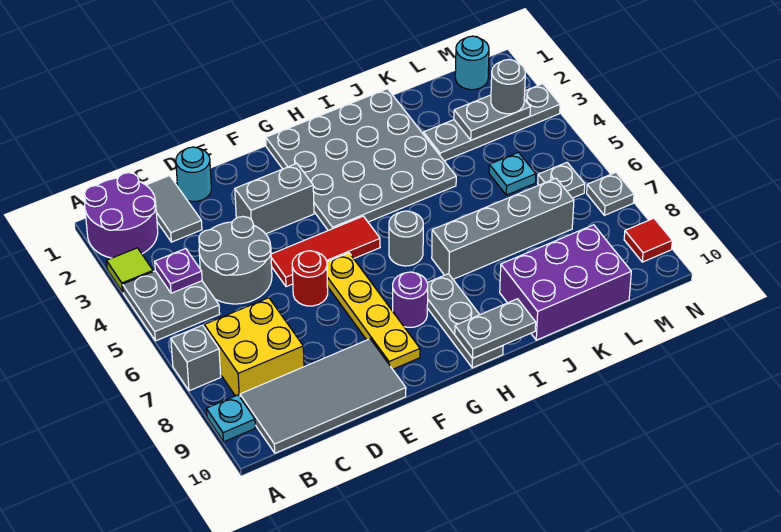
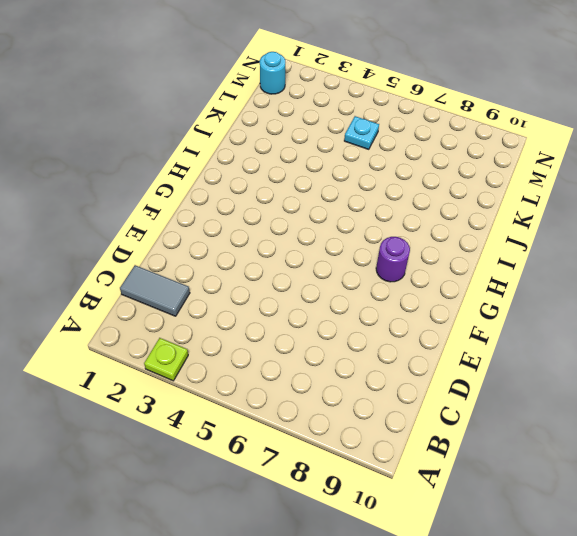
lime plate A3 level 1 -> lime tile A3 level 1
none -> purple round brick A1:B2 level 1
none -> grey plate A4:B5 level 1
none -> grey brick A7 level 1
none -> cyan plate A9 level 1

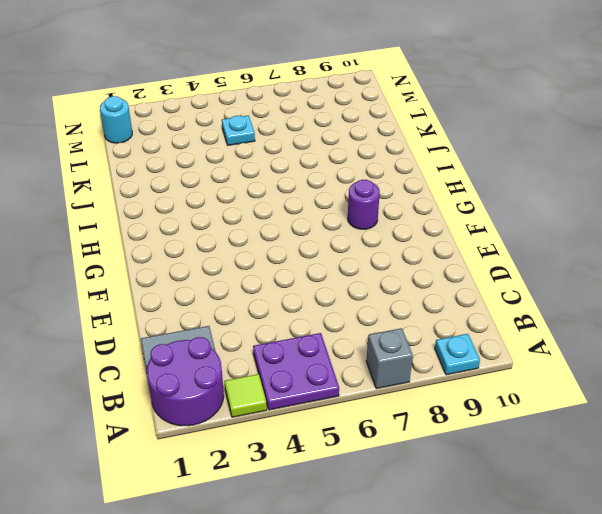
purple plate A4:B5 level 1 -> grey plate A4:B5 level 1
none -> yellow brick B7:C8 level 1
none -> grey tile B9:E10 level 1
none -> grey round brick C4:D5 level 1
none -> cyan round brick D1 level 1

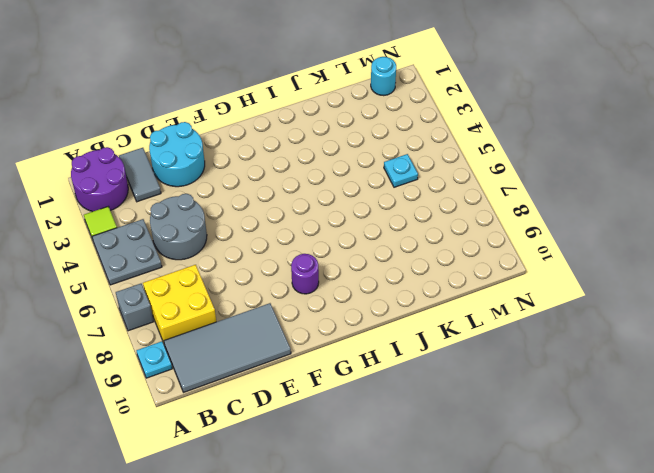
cyan round brick D1:E2 level 1 -> cyan round brick D1 level 1
none -> grey brick E3:F3 level 1
none -> red tile E5:G5 level 1
none -> red round brick E6 level 1
none -> yellow plate F6:F9 level 1

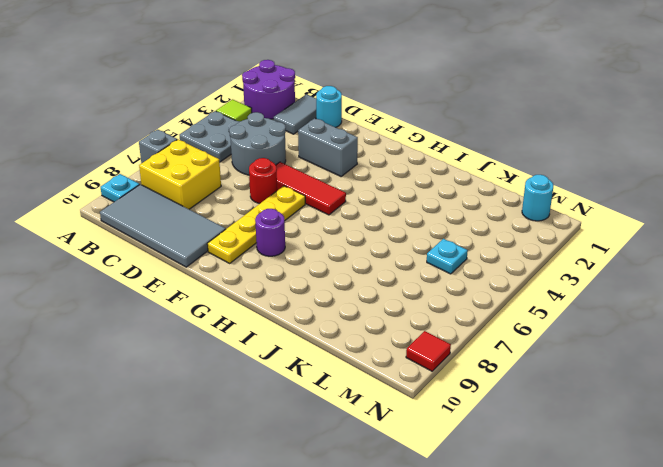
none -> grey plate G1:J4 level 1
none -> grey round brick H6 level 1
none -> grey plate H8:H10 level 1
none -> grey brick I7:L7 level 1

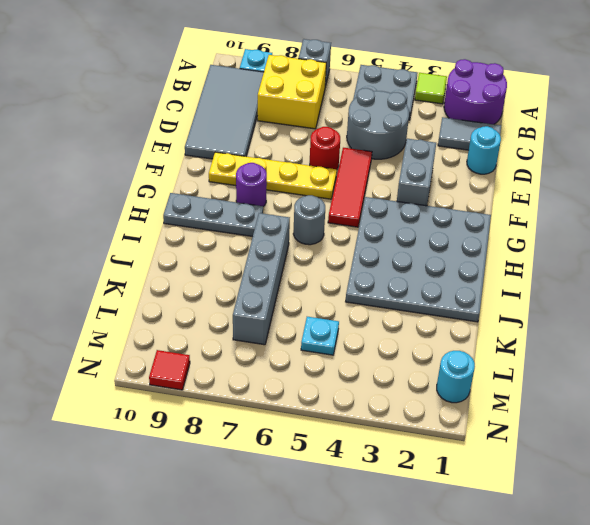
none -> purple brick J9:L10 level 1
none -> grey plate K3:N3 level 1
none -> grey plate M6 level 1
none -> grey plate N7 level 1

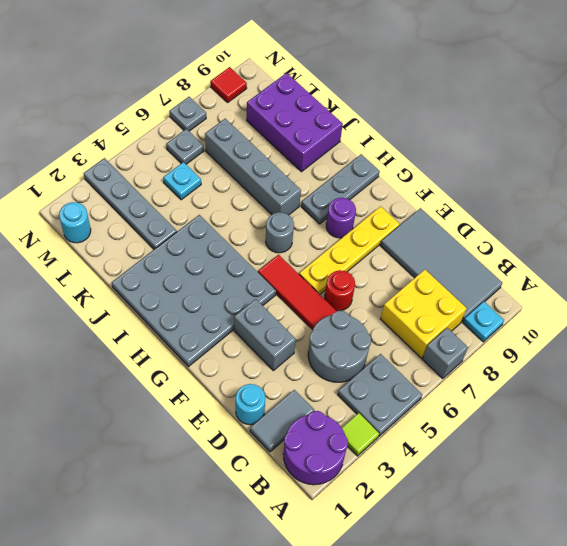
none -> purple plate B4 level 2
none -> grey plate H10:I10 level 2
none -> grey plate L3:M3 level 2
none -> grey round brick M3 level 3

